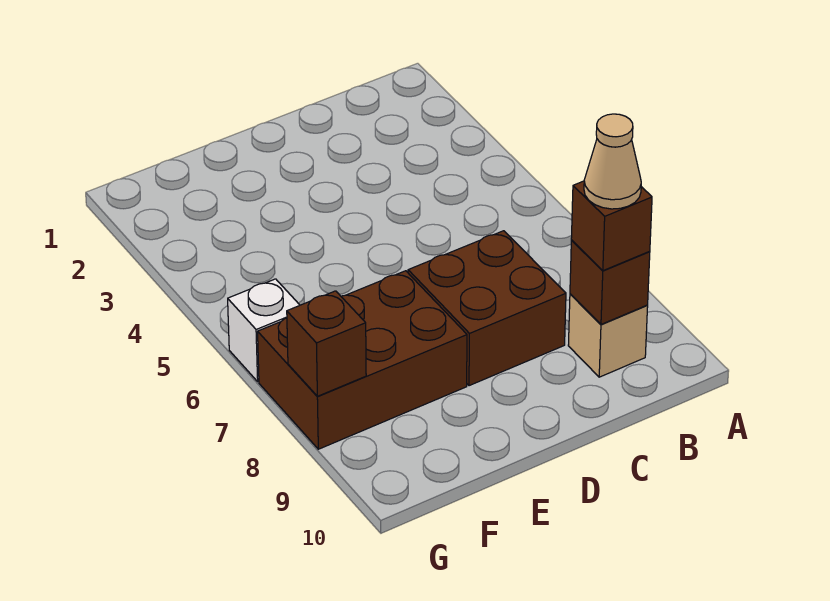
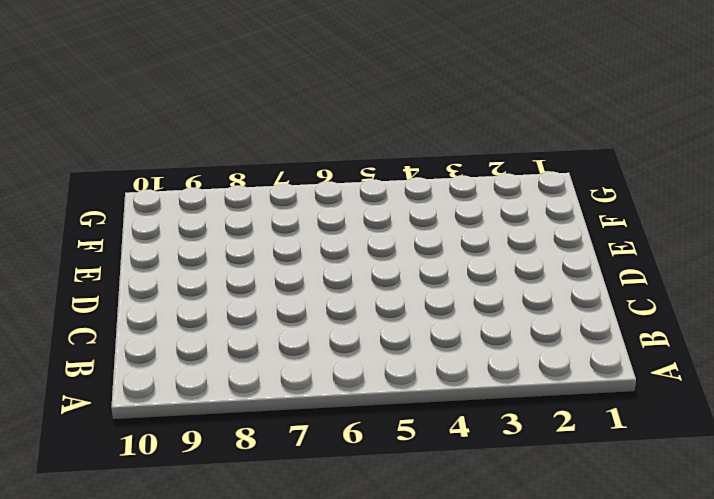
none -> tan brick B9 level 1
none -> brown brick C7:D8 level 1

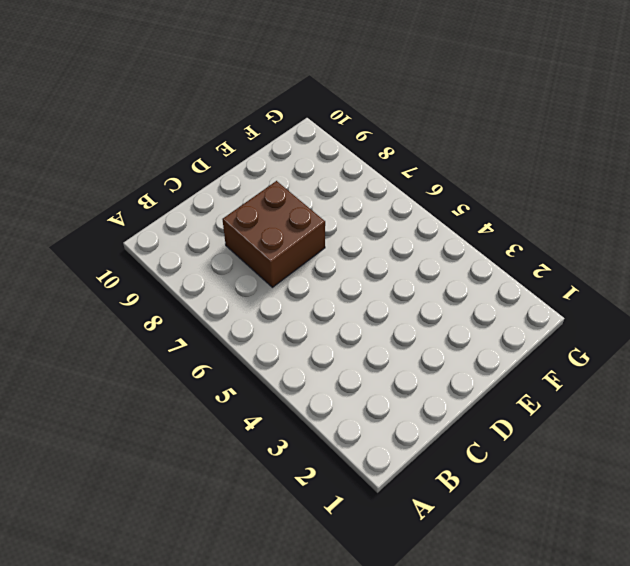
none -> tan brick B9 level 1
none -> brown brick E7:G8 level 1

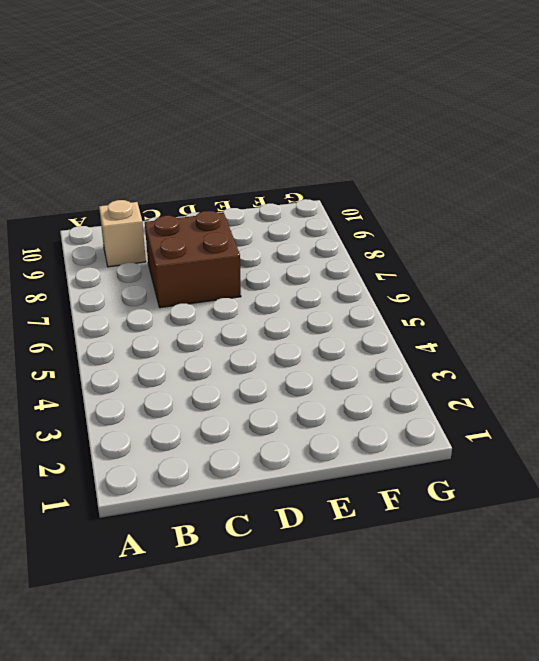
none -> brown brick E7:G8 level 1
none -> white brick G6 level 1

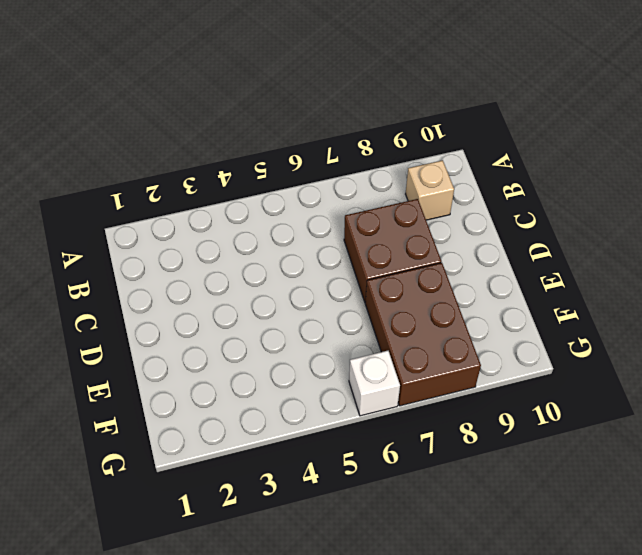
none -> brown brick B9 level 2
none -> brown brick G8 level 2

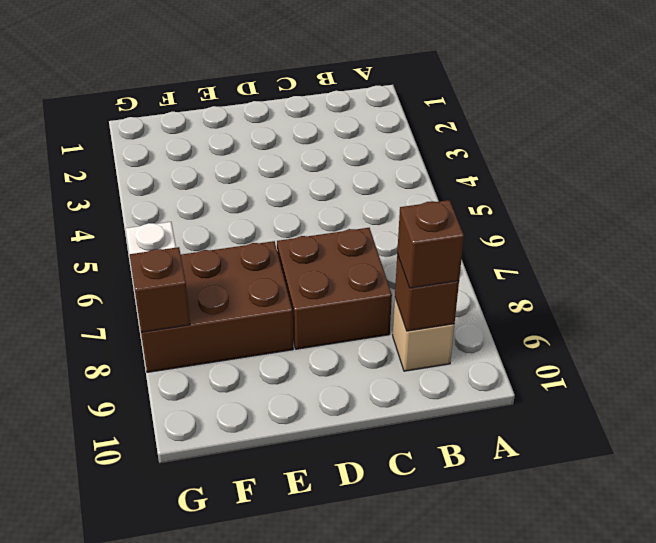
none -> tan cone B9 level 4

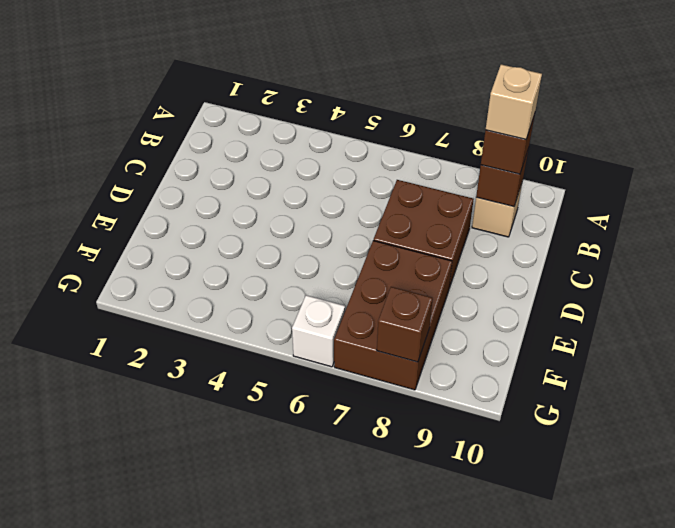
tan brick B9 level 4 -> tan cone B9 level 4

